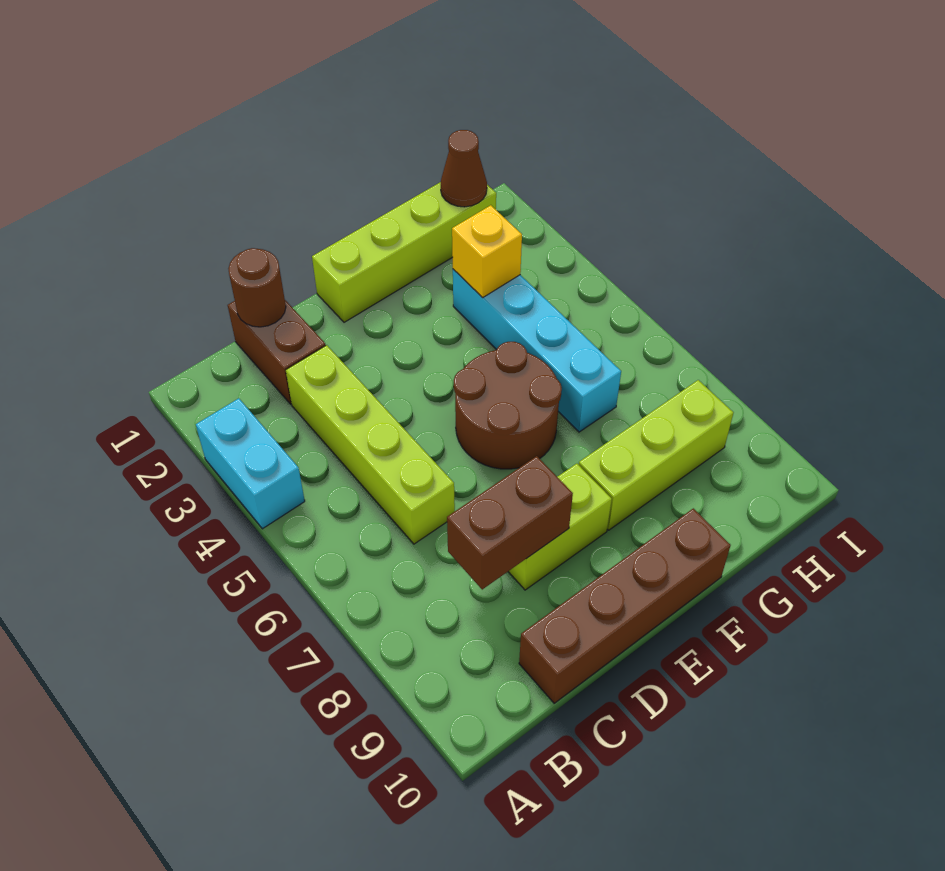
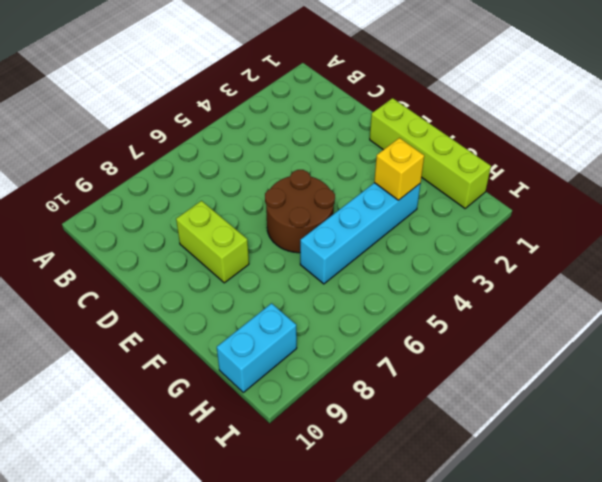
cyan brick H9:H10 level 1 -> cyan brick A3:A4 level 1
none -> brown brick C1:C2 level 1
none -> lime brick C3:C6 level 1
none -> brown brick C10:F10 level 1

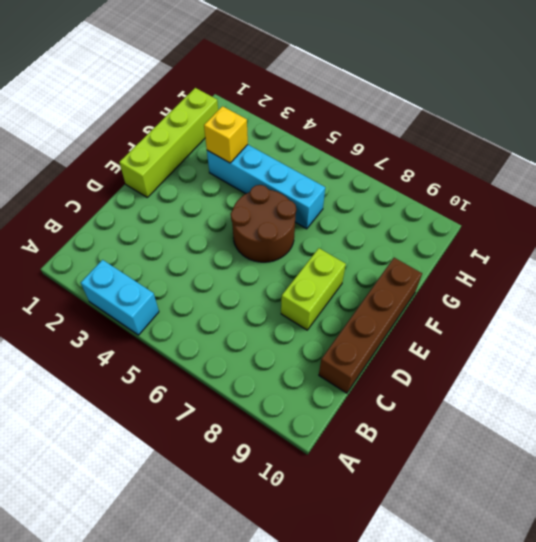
none -> brown brick C1:C2 level 1
none -> lime brick C3:C6 level 1
none -> lime brick F8:H8 level 1

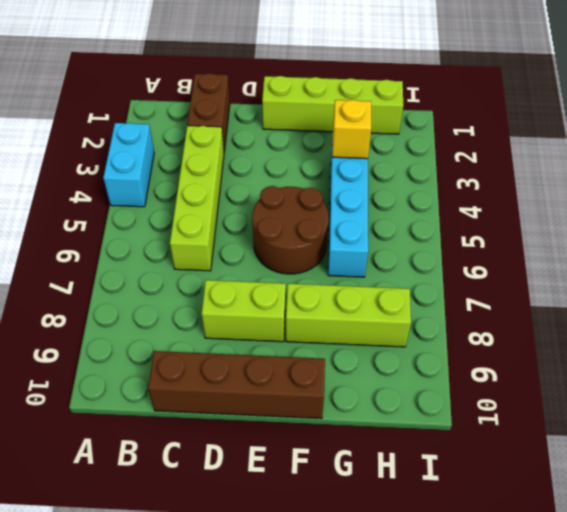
none -> brown round brick C1 level 2
none -> brown brick C8:D8 level 2
none -> brown cone H1 level 2

